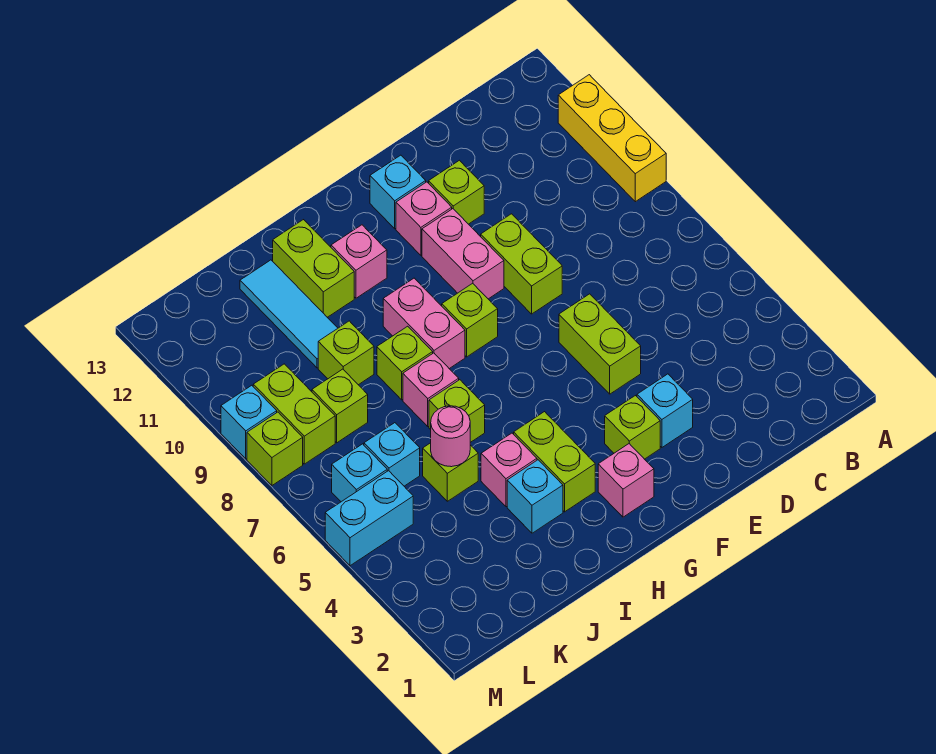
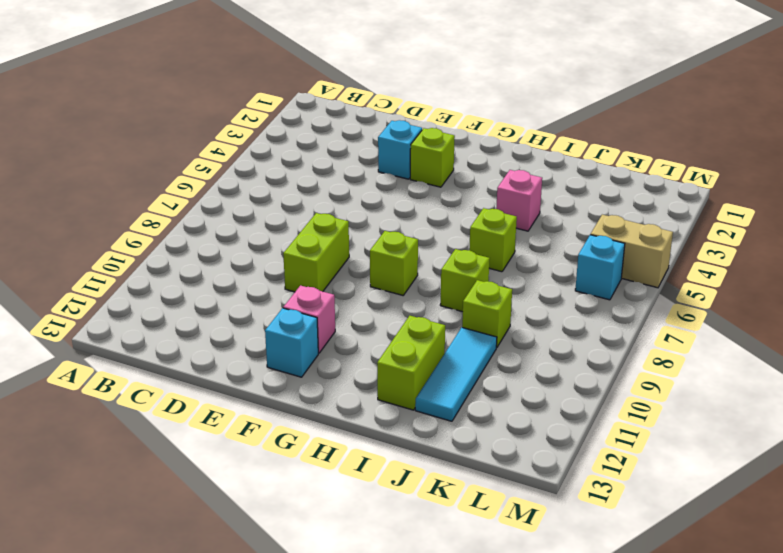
tan brick L5:M5 level 1 -> cyan brick L5:M5 level 1
none -> yellow brick A9:A11 level 1
none -> lime brick E5:E6 level 1
none -> lime brick E11 level 1
none -> pink brick F9:F10 level 1

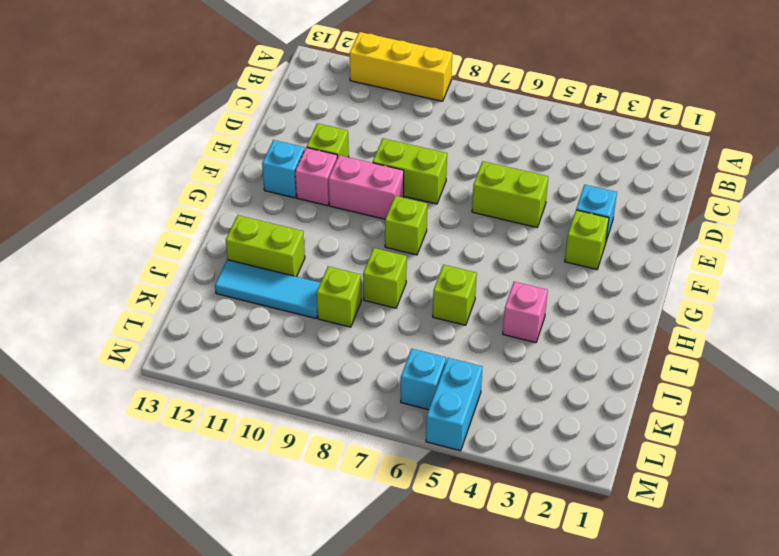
none -> pink brick G2 level 1
none -> lime brick H3:H4 level 1
none -> pink brick H8:H9 level 1
none -> pink brick H11 level 1

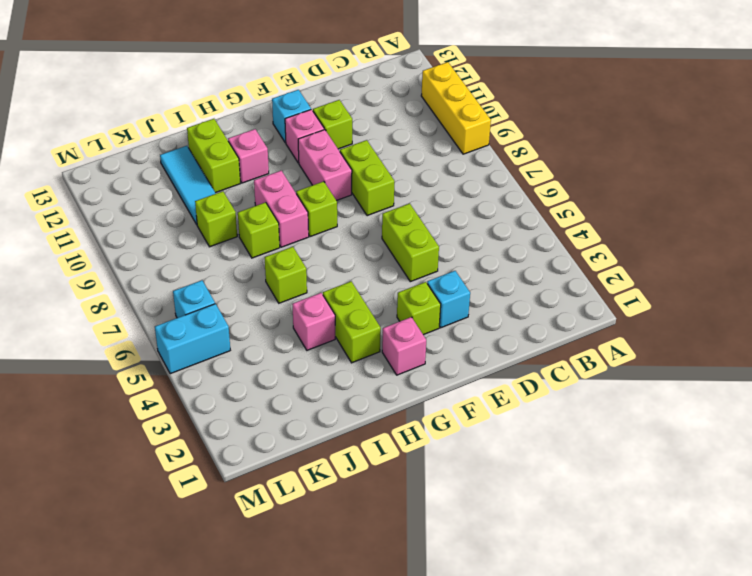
none -> cyan brick I3 level 1
none -> pink brick I7 level 1
none -> lime brick J5 level 1
none -> cyan brick K6 level 1

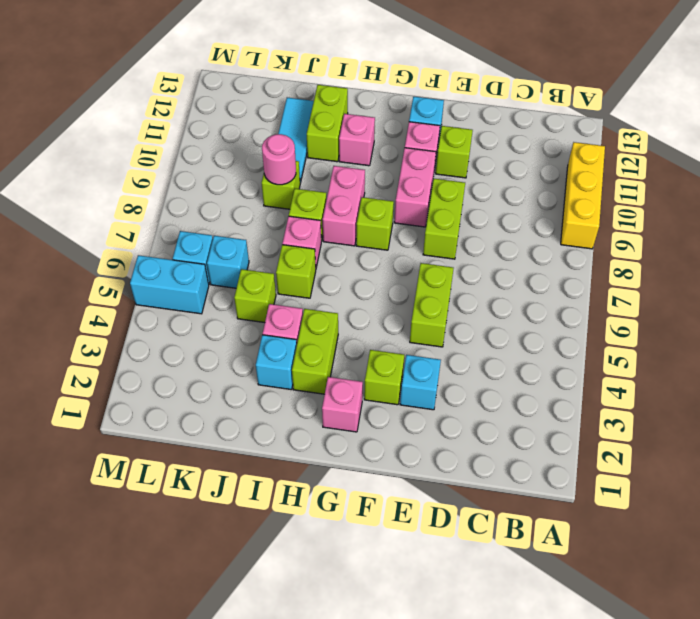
pink round brick J9 level 2 -> pink round brick J5 level 2
none -> lime brick K8 level 1
none -> lime brick L8:L9 level 1
none -> lime brick M8 level 1
none -> cyan brick M9 level 1

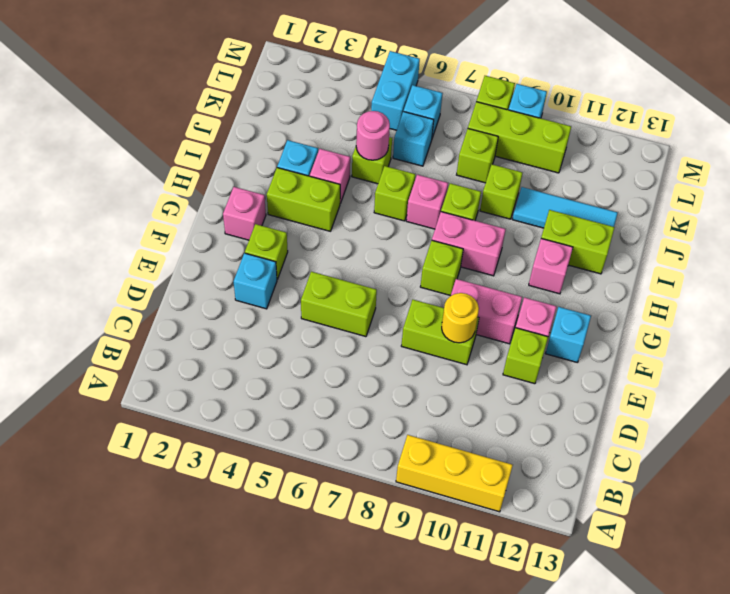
yellow round brick E9 level 2 -> none
lime brick L8:L10 level 1 -> lime brick L8:L9 level 1

